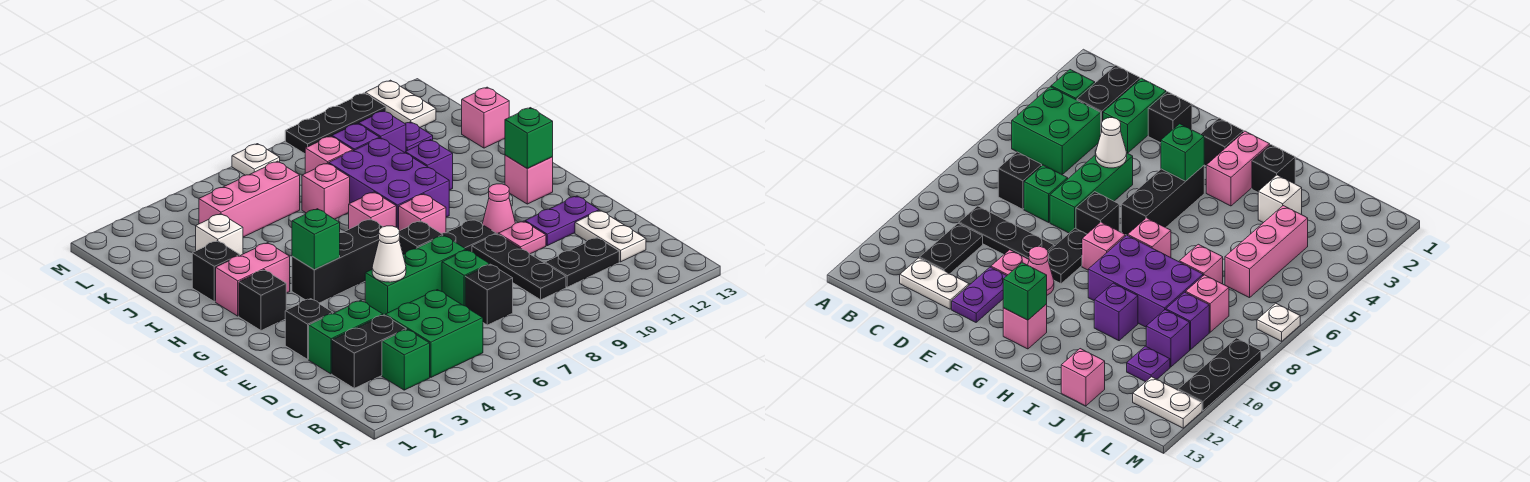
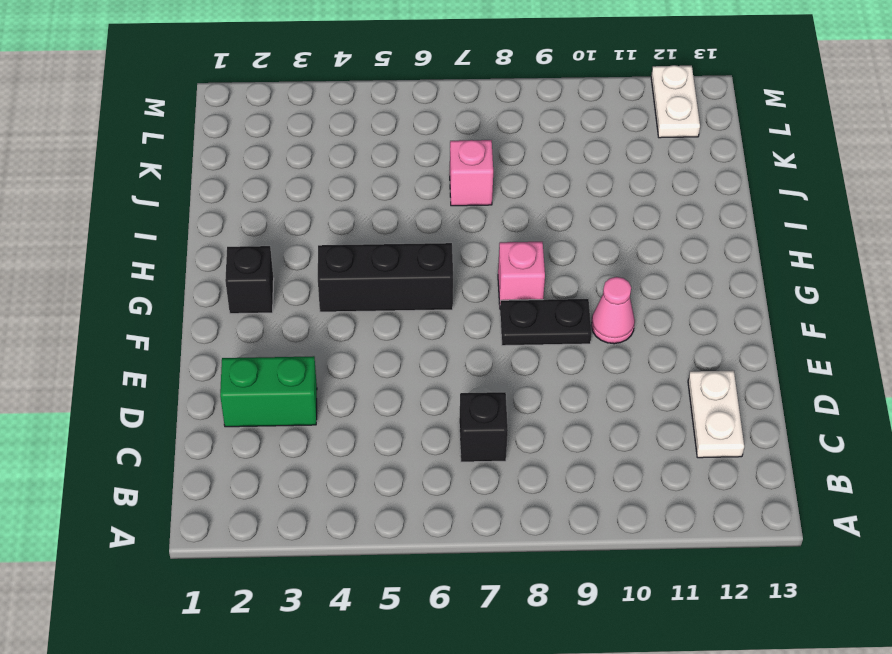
none -> green brick B3 level 1
none -> green brick B4:C5 level 1
none -> black brick C2:C3 level 1
none -> black plate C9:E9 level 1

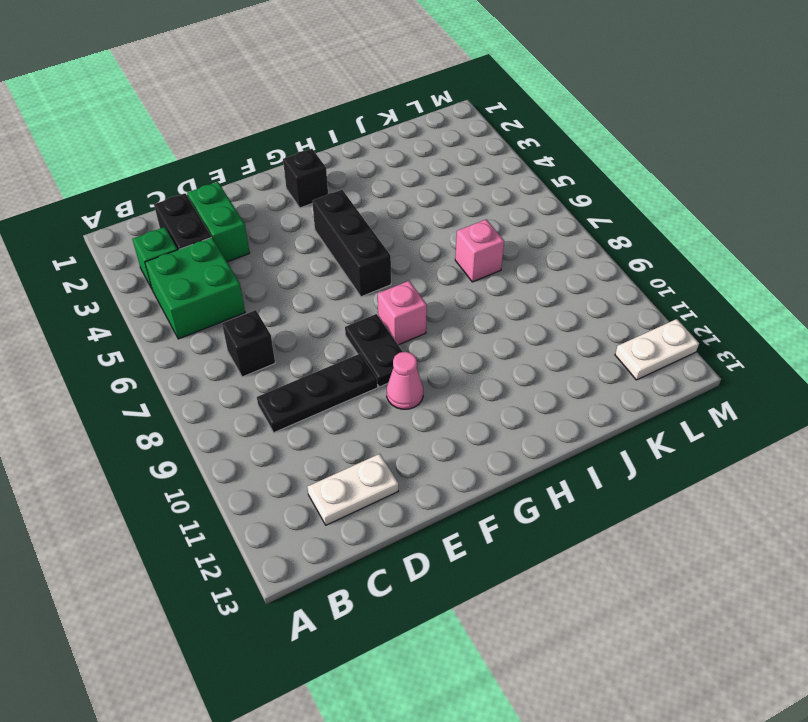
none -> black plate C10:C11 level 1
none -> green brick D7 level 1
none -> black brick E2 level 1
none -> green brick E5:E7 level 1

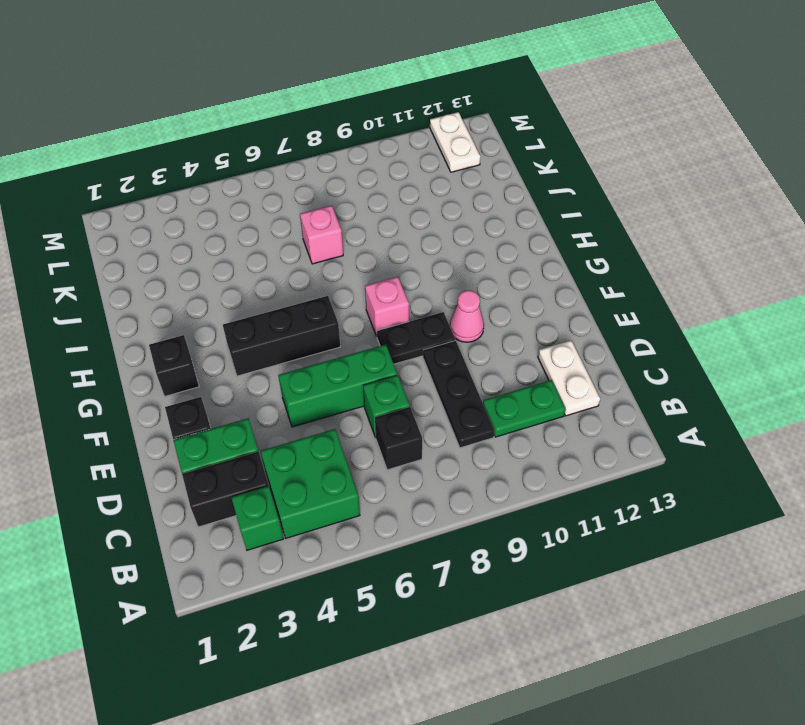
green plate C10:C11 level 1 -> black plate C10:C11 level 1
none -> pink plate E10 level 1
none -> purple plate E11:E12 level 1
none -> black brick F7 level 1
none -> pink brick G12 level 1

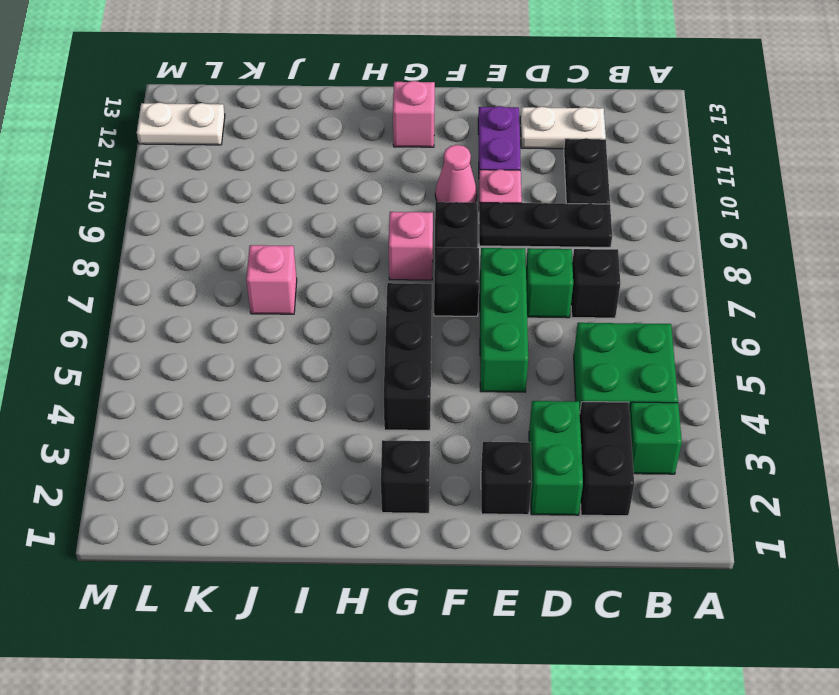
none -> pink brick H2:H3 level 1
none -> pink brick H7 level 1
none -> purple brick H8:J9 level 1
none -> black brick I2 level 1

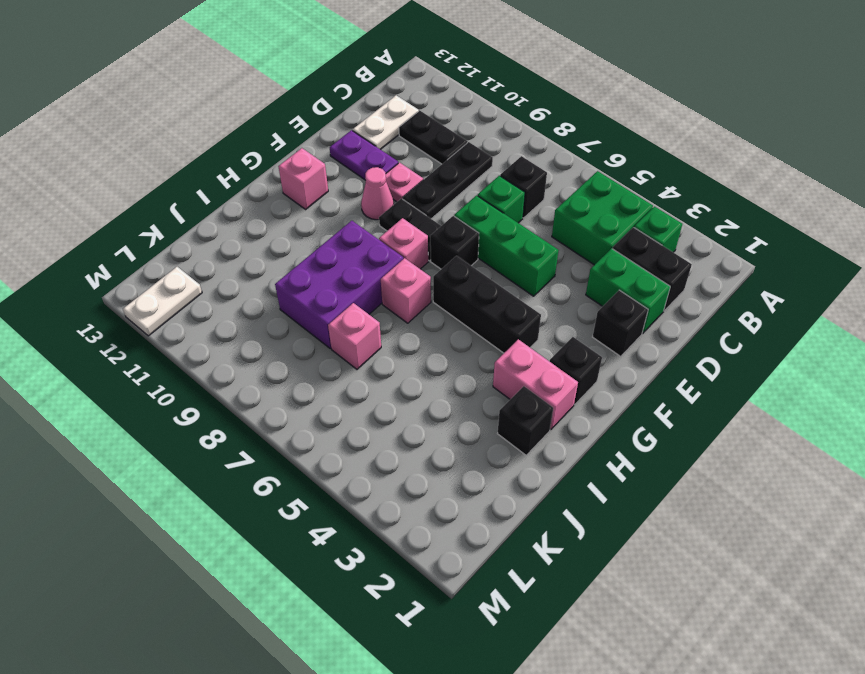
none -> purple brick I10 level 1
none -> white brick J3 level 1
none -> pink brick J13 level 1
none -> pink brick K4:K6 level 1

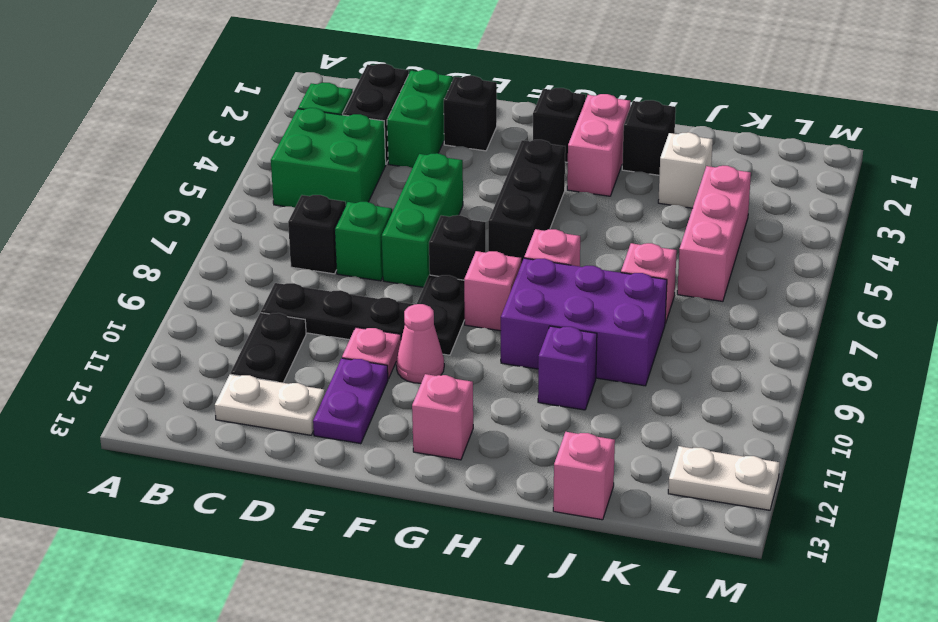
none -> pink brick K8 level 1
none -> purple brick K9 level 1
none -> purple brick K10 level 1
none -> purple plate K11 level 1

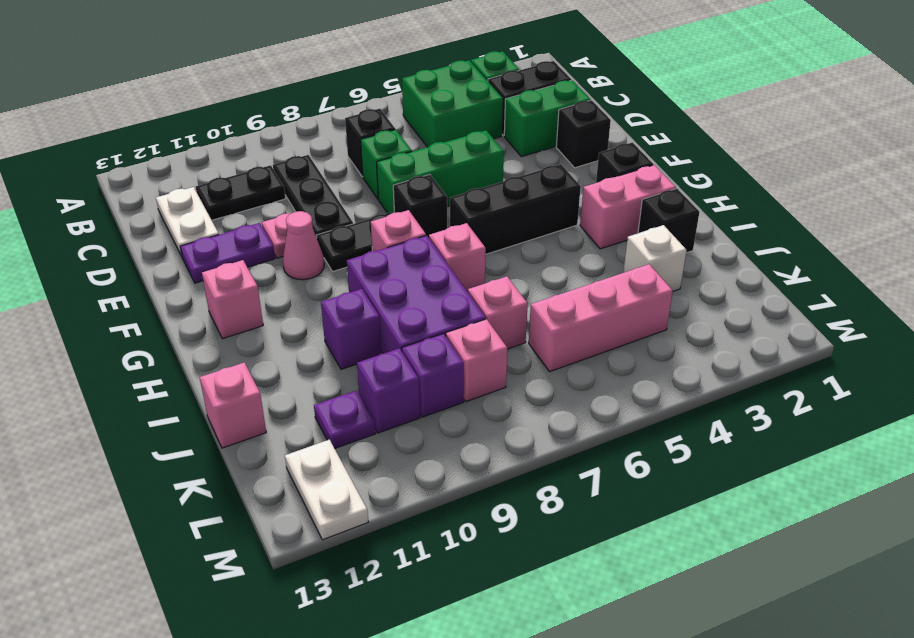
none -> white plate M7 level 1
none -> black plate M9:M11 level 1
none -> white cone E5 level 2
none -> green brick G4 level 2

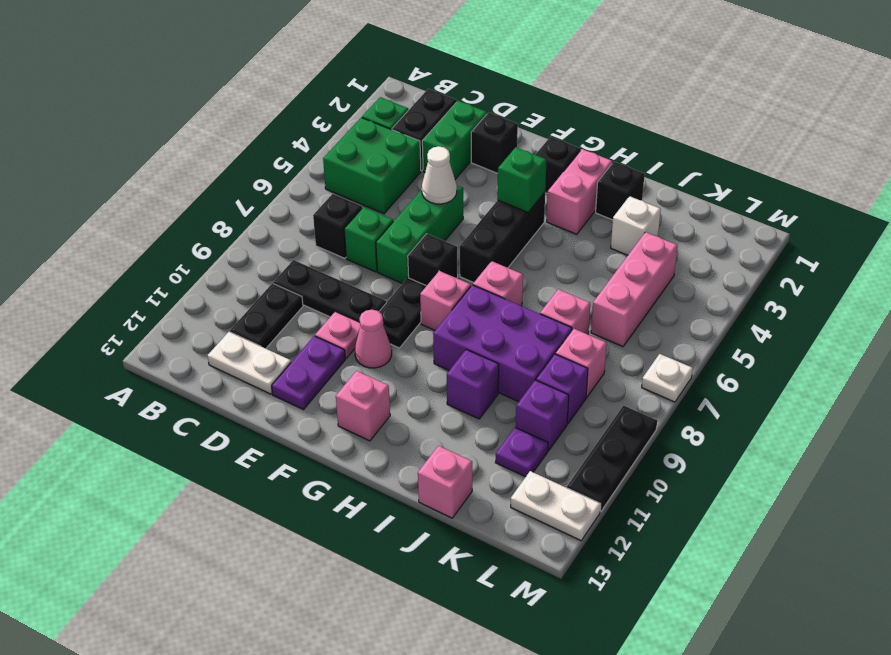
none -> green brick G12 level 2

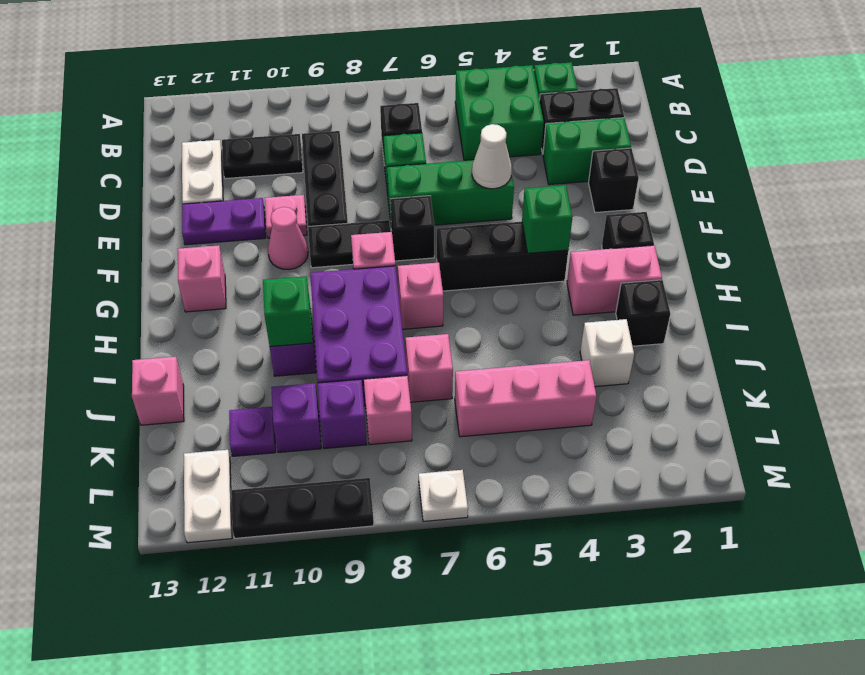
green brick I10 level 2 -> green brick G12 level 2

